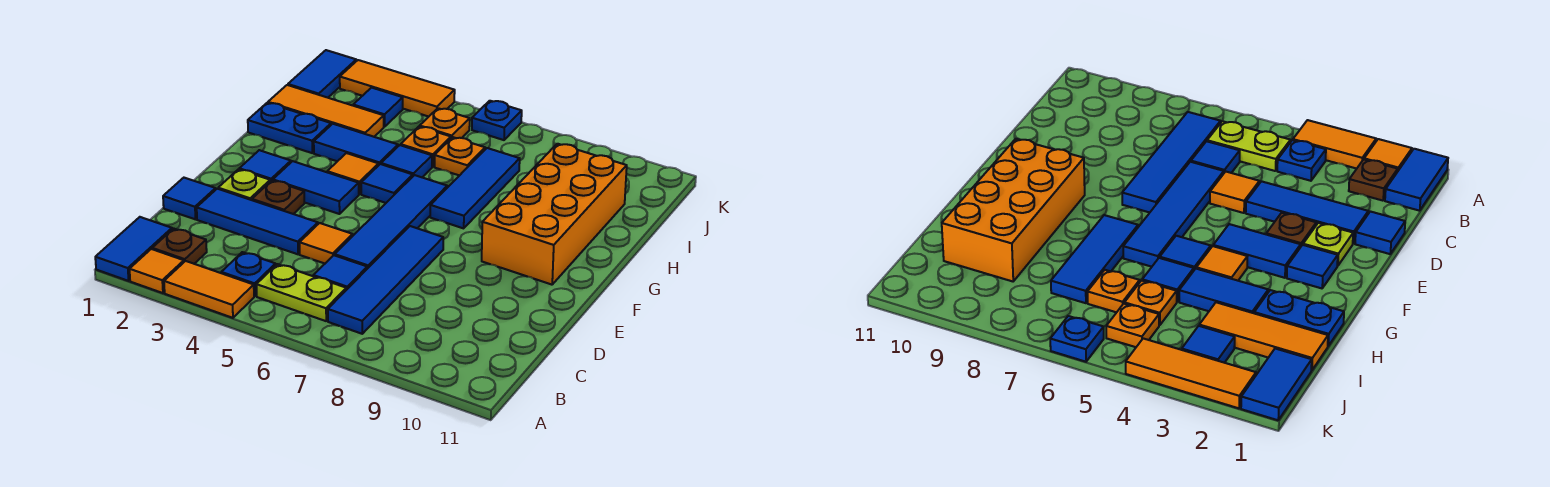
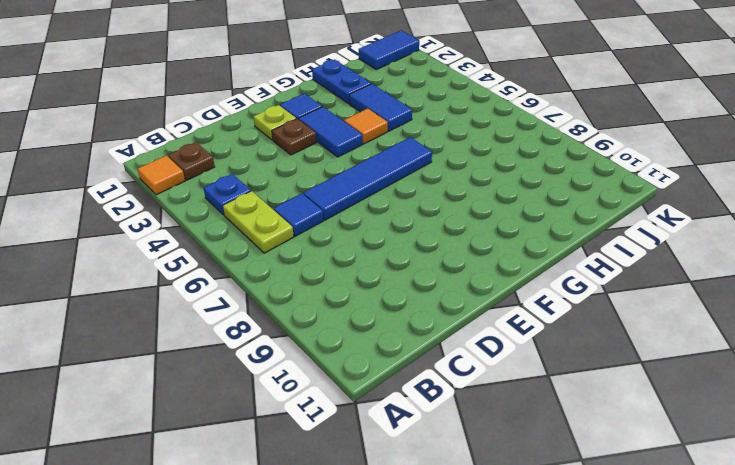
none -> blue tile A1:B1 level 1
none -> orange tile A3:A4 level 1
none -> blue tile B7:E7 level 1
none -> blue tile D1 level 1

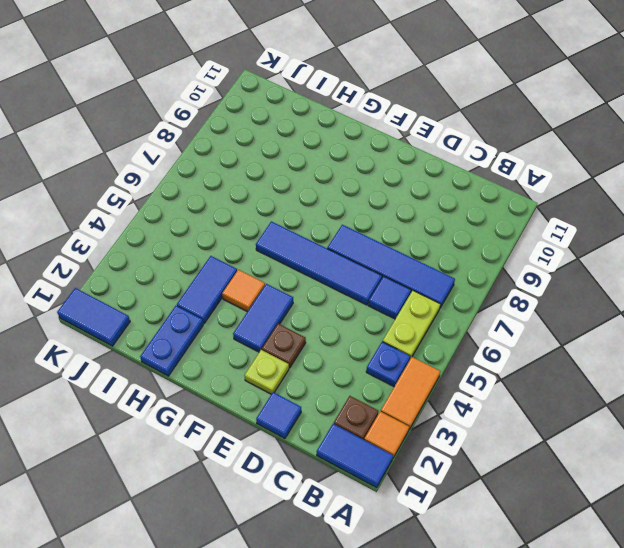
none -> blue tile D2:D4 level 1
none -> orange tile D5 level 1
none -> blue tile F2 level 1
none -> orange brick F9:I10 level 1

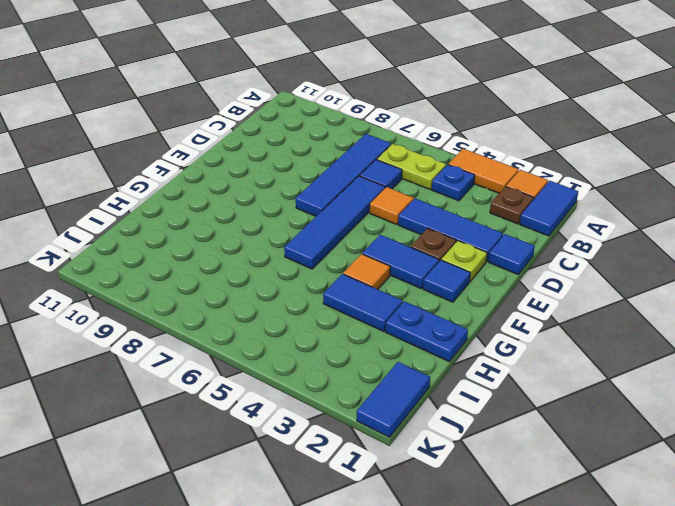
none -> orange brick F9:I10 level 1
none -> blue tile G5 level 1
none -> blue tile G7:I7 level 1
none -> blue tile H5 level 1

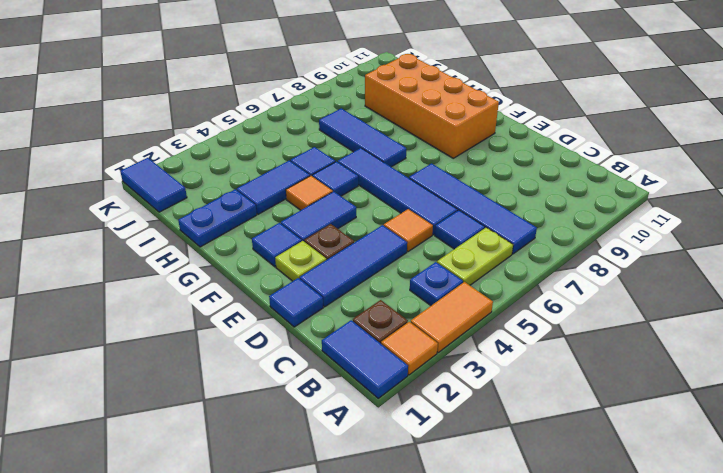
none -> orange tile I1:I3 level 1
none -> orange plate I5 level 1
none -> orange plate I6 level 1
none -> blue tile J3 level 1

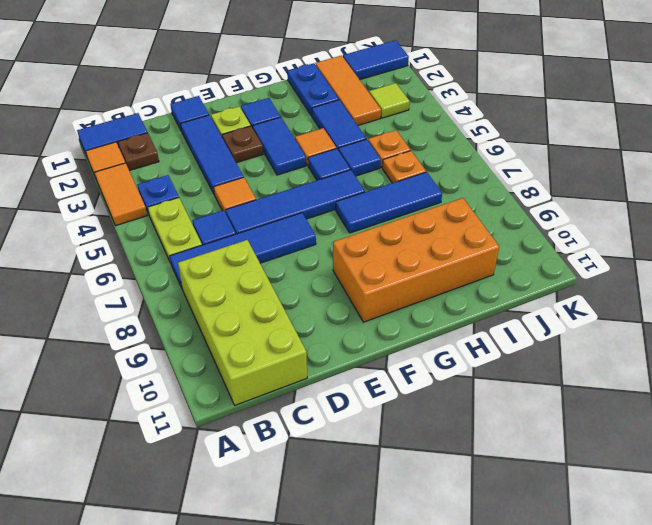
lime brick B8:C11 level 1 -> none
lime tile J3 level 1 -> blue tile J3 level 1
none -> orange plate J5 level 1
none -> orange tile K2:K4 level 1
none -> blue plate K6 level 1

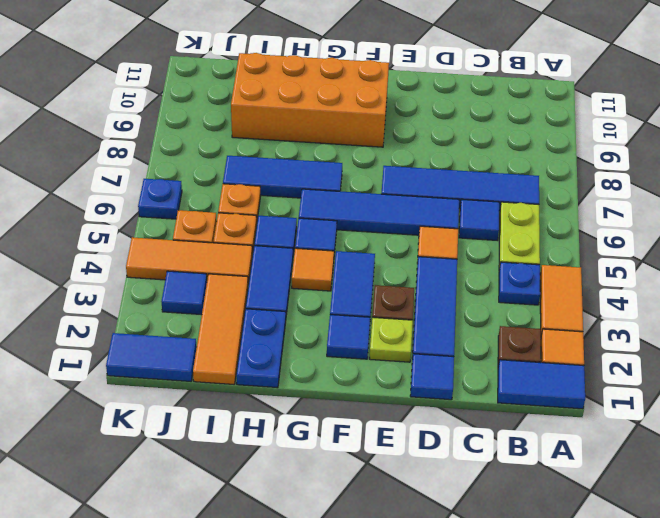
orange tile I4:K4 level 1 -> orange tile K2:K4 level 1

